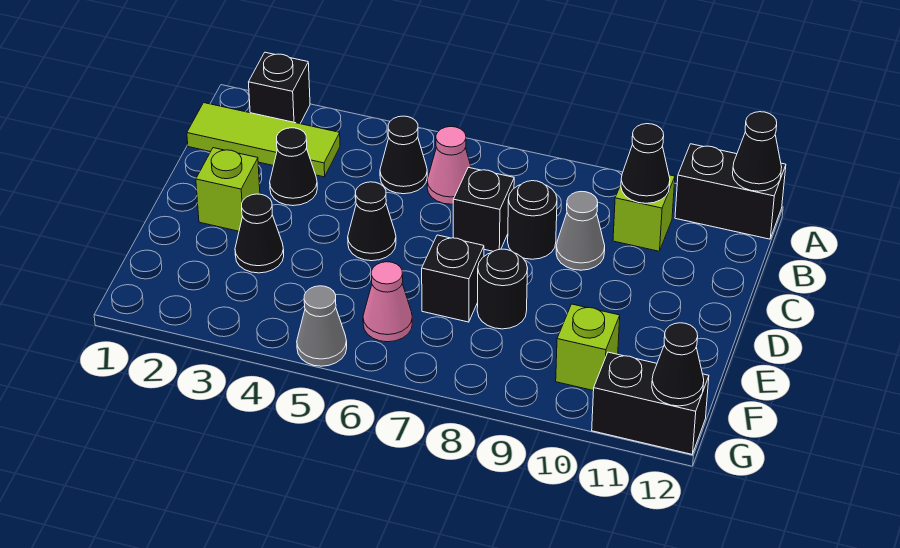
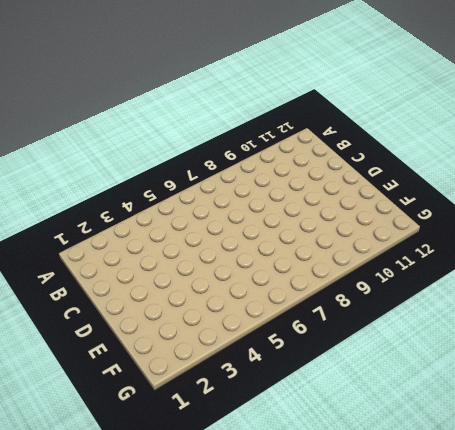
none -> black brick A2 level 1
none -> black brick A11:A12 level 1
none -> lime tile B1:B3 level 1

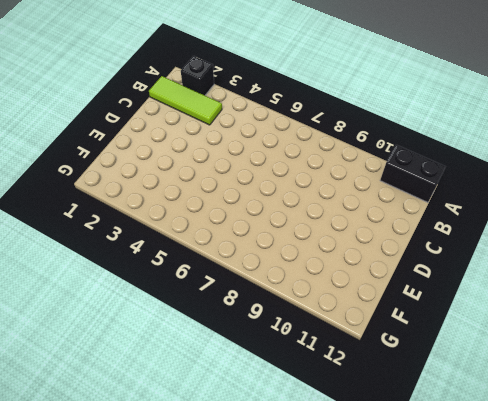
none -> black cone B5 level 1
none -> pink cone B6 level 1
none -> lime brick B10 level 1

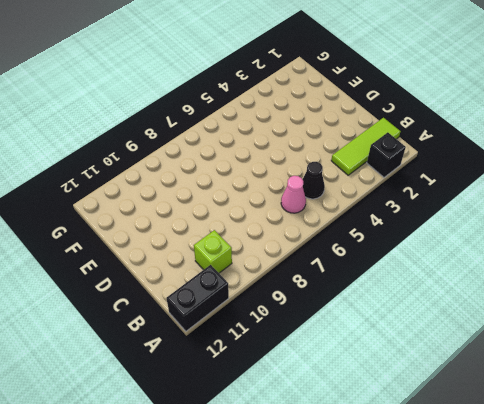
none -> black cone C3 level 1
none -> black brick C7 level 1
none -> black round brick C8 level 1

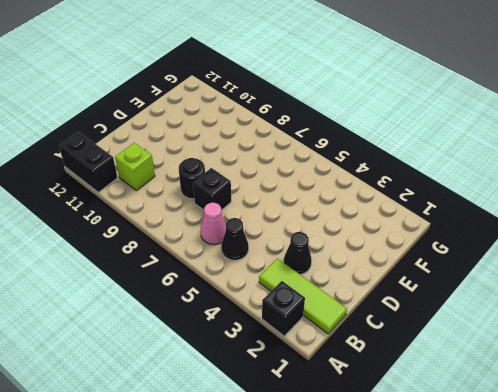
none -> grey cone C9 level 1
none -> lime brick D2 level 1
none -> black cone D5 level 1

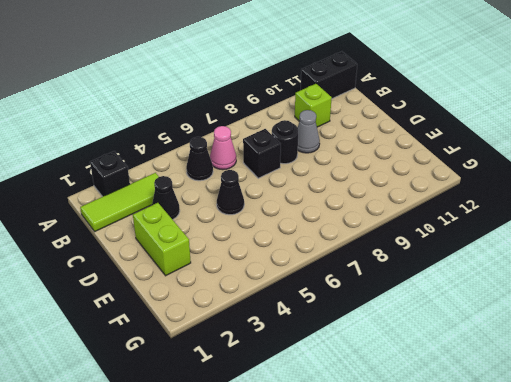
lime brick D2:E2 level 1 -> lime brick D2 level 1
none -> black cone E3 level 1
none -> black brick E7 level 1
none -> black round brick E8 level 1

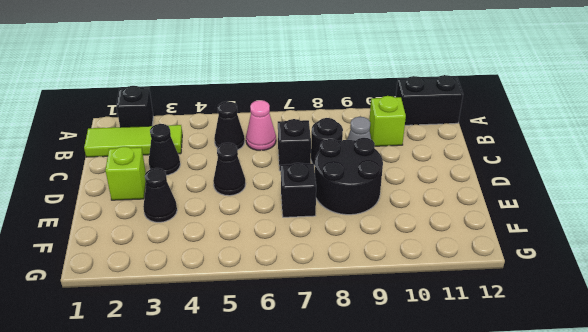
black round brick D8:E9 level 1 -> black round brick E8 level 1
none -> pink cone F6 level 1
none -> lime brick F10 level 1
none -> grey cone G5 level 1

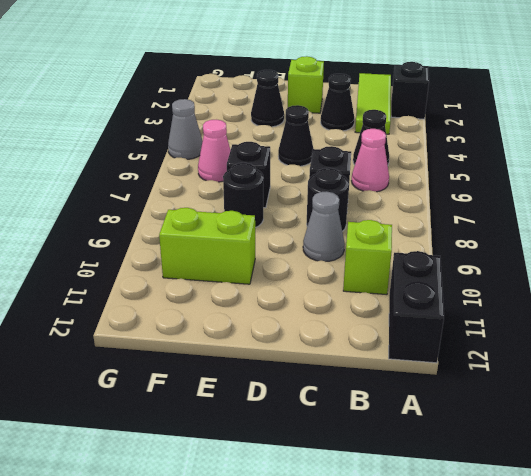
lime brick E10:F10 level 1 -> lime brick F10 level 1
none -> black brick G11:G12 level 1
none -> black cone A12 level 2
none -> black cone B10 level 2

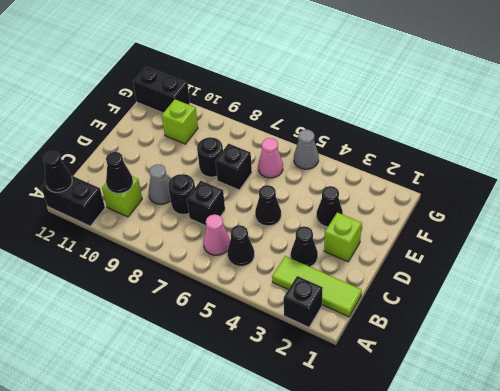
none -> black cone G12 level 2

